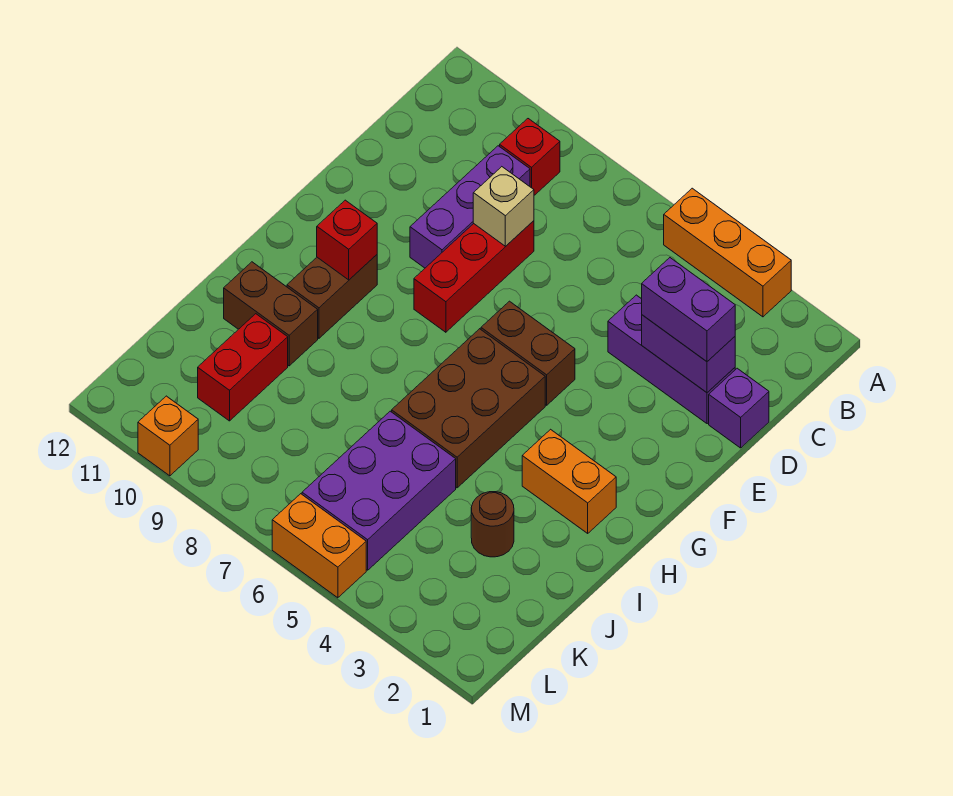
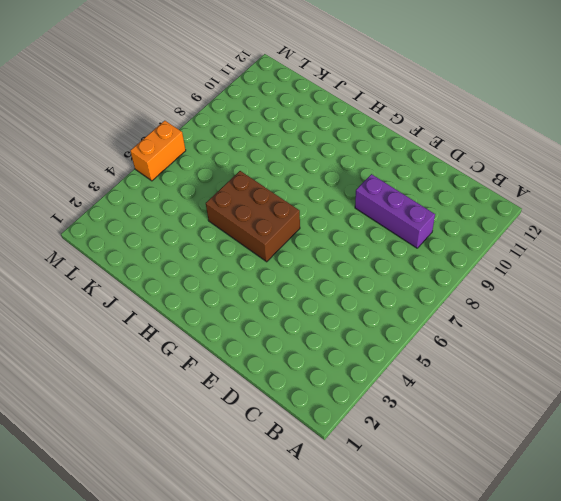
none -> orange brick A3:A5 level 1
none -> red brick B9 level 1
none -> purple brick D1 level 1

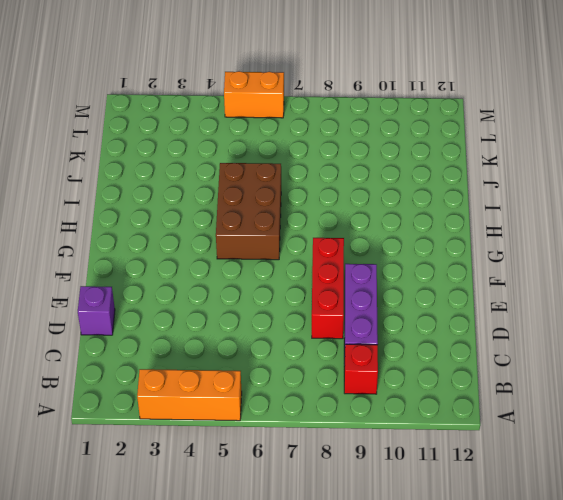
none -> purple brick D2:D4 level 1
none -> brown brick F5:F6 level 1
none -> brown brick G10:H10 level 1

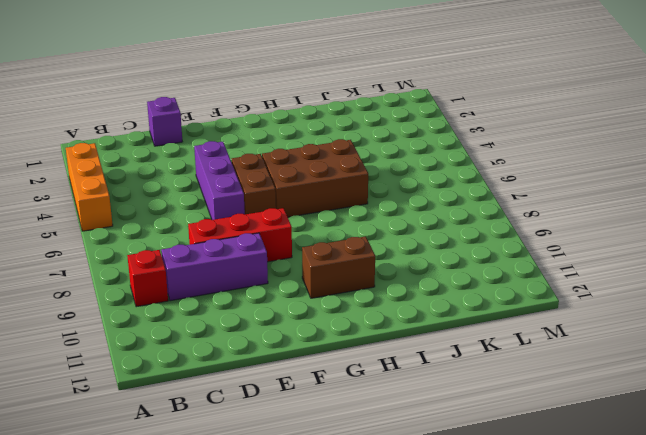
purple brick E4:E6 level 1 -> purple brick D2:D4 level 1
none -> orange brick H2:H3 level 1
none -> brown brick I10:I11 level 1
none -> brown round brick J3 level 1

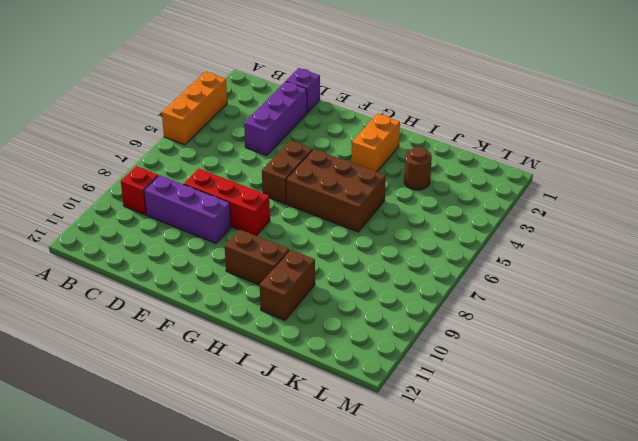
none -> purple brick J5:L6 level 1
none -> red brick J10:K10 level 1
none -> orange brick M5:M6 level 1

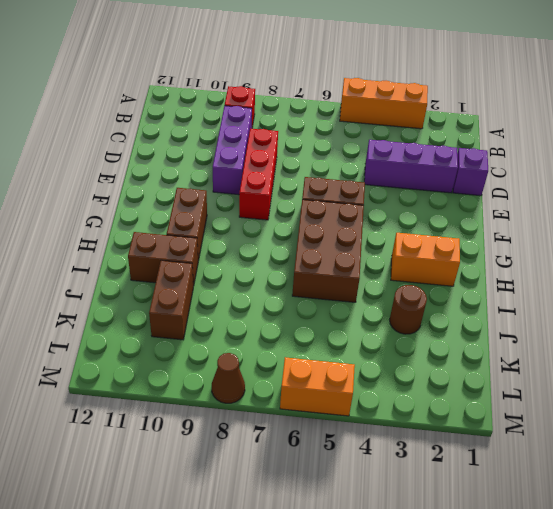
brown brick J10:K10 level 1 -> red brick J10:K10 level 1
brown cone M8 level 1 -> none
none -> purple brick J5:L6 level 1
none -> orange brick M10 level 1
none -> purple brick D2:D3 level 2

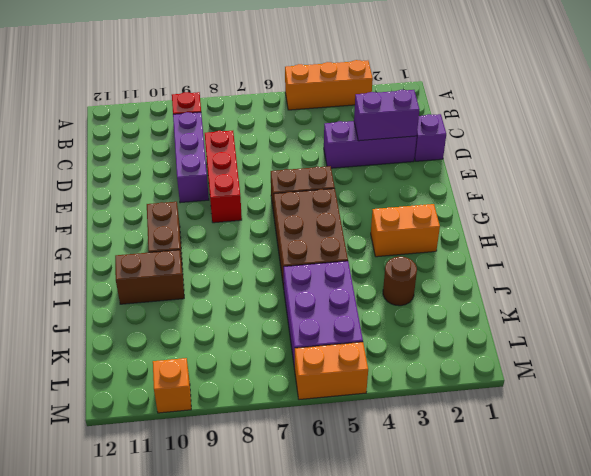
none -> red brick J10:K10 level 1
none -> tan brick D8 level 2
none -> red brick G10 level 2

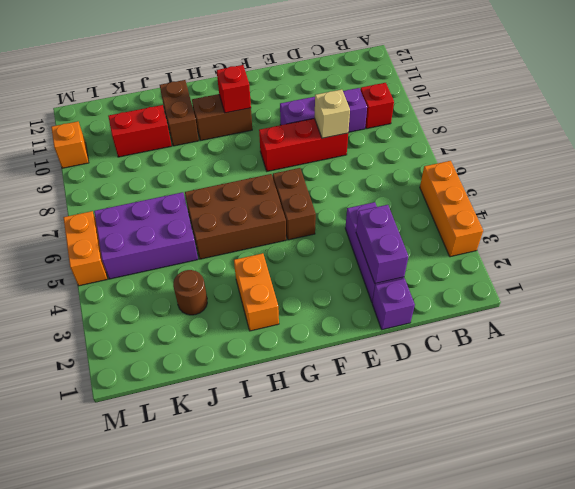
none -> purple brick D2:D3 level 3

